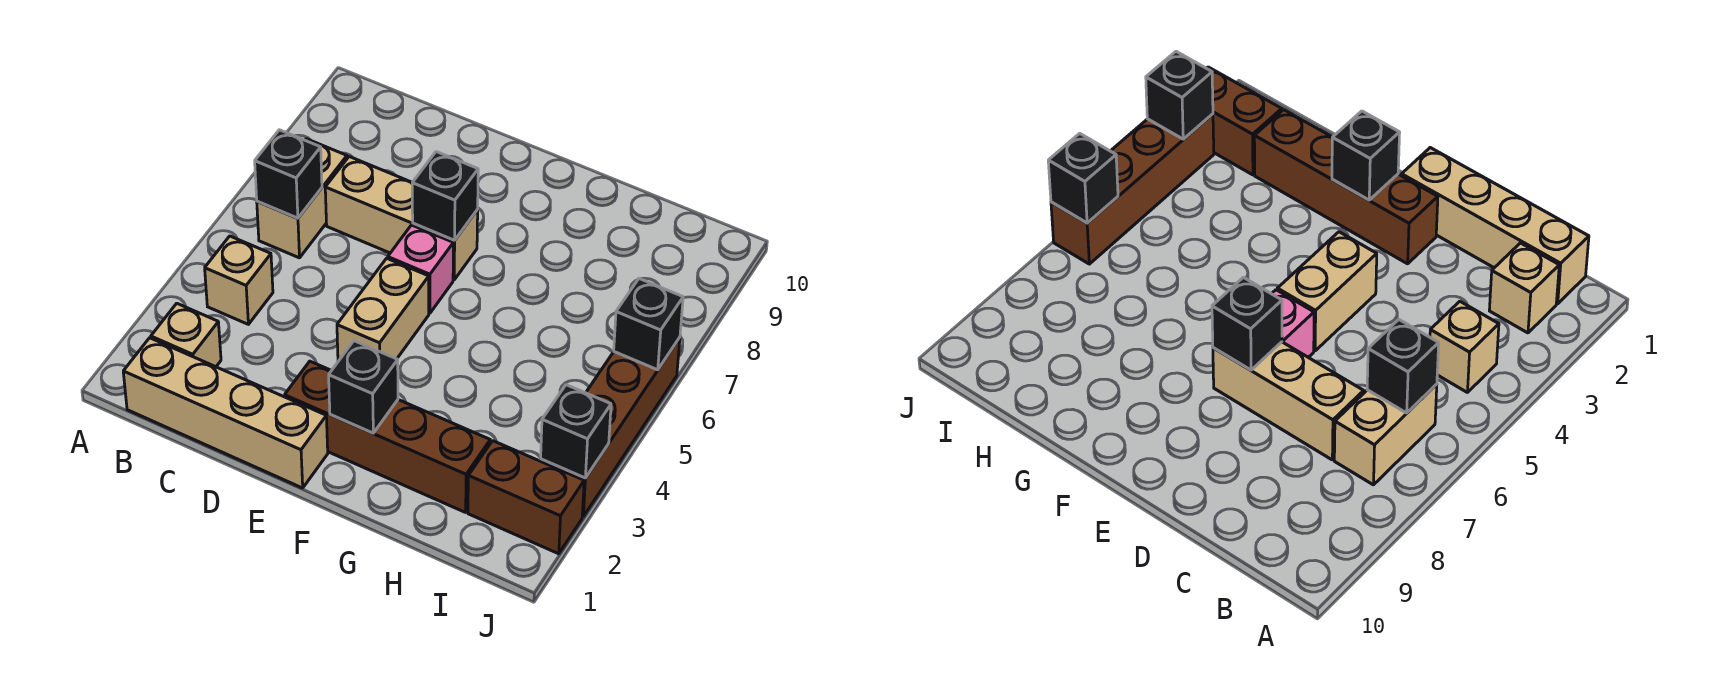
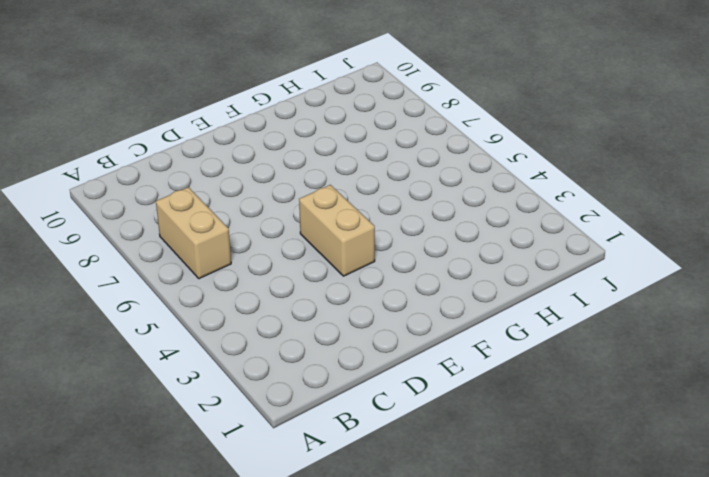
none -> tan brick B1:E1 level 1
none -> tan brick B2 level 1
none -> tan brick B4 level 1

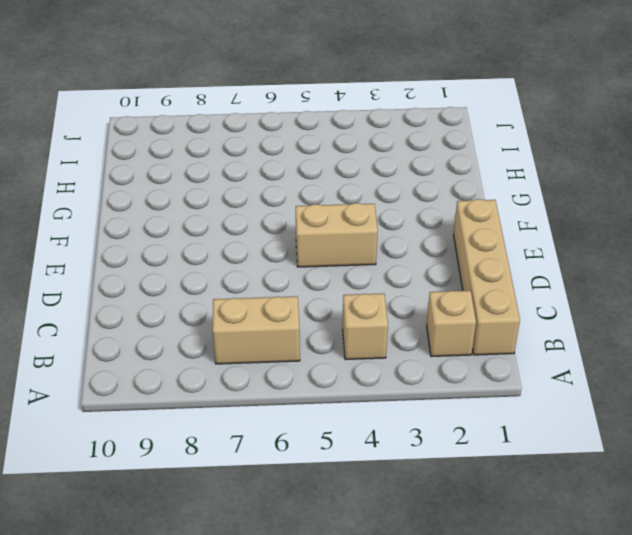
none -> tan brick C7:E7 level 1
none -> brown brick E2:H2 level 1
none -> pink brick E6 level 1

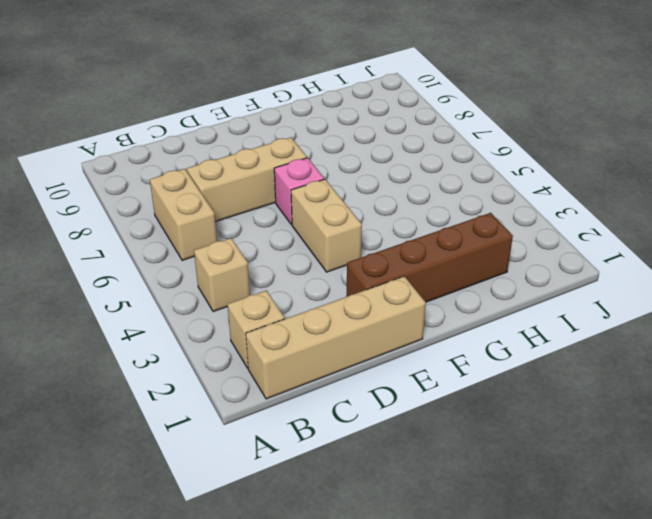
none -> brown brick I2:J2 level 1
none -> brown brick J3:J6 level 1
none -> black brick B6 level 2

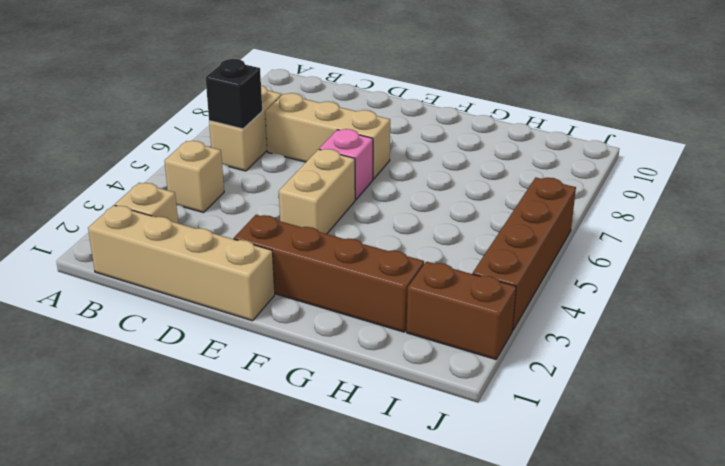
none -> black brick E7 level 2
none -> black brick F2 level 2
none -> black brick J3 level 2

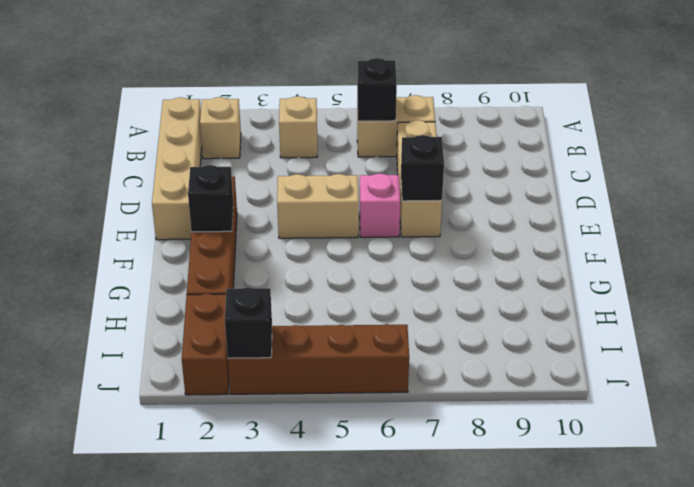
none -> black brick J6 level 2

